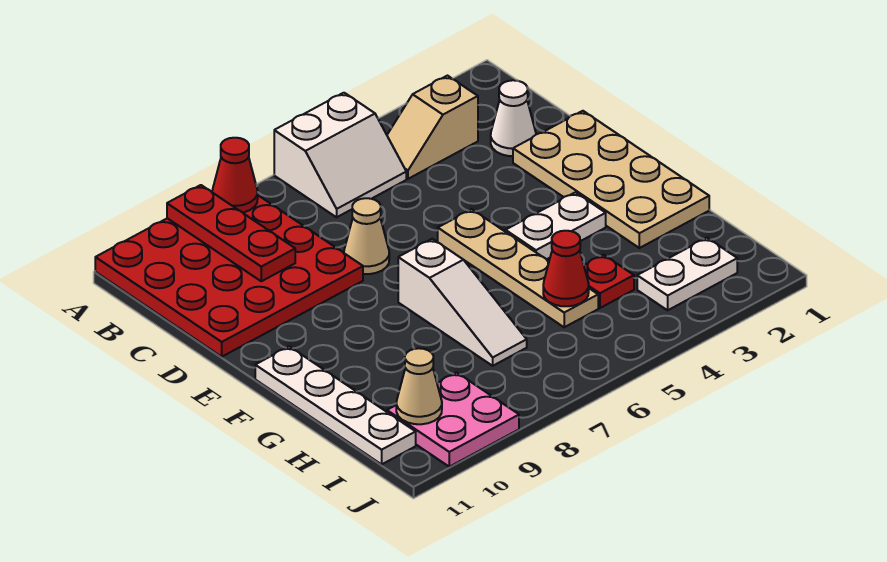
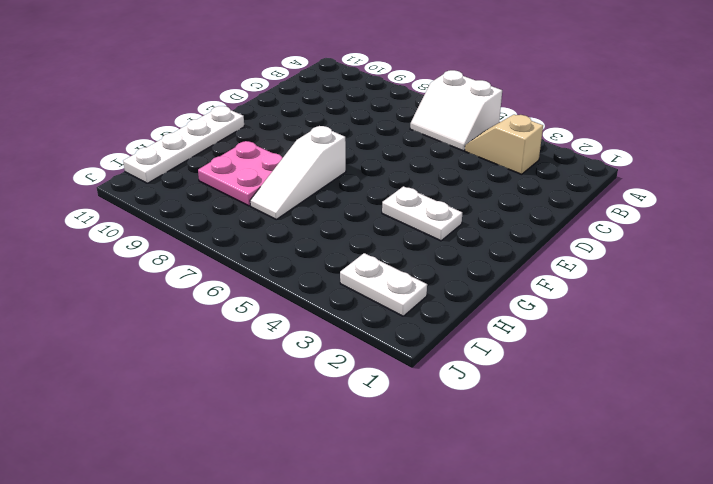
pink plate G8:H9 level 1 -> pink plate I9:J10 level 1
none -> red plate A8:D11 level 1
none -> white cone C2 level 1
none -> tan plate D1:G2 level 1

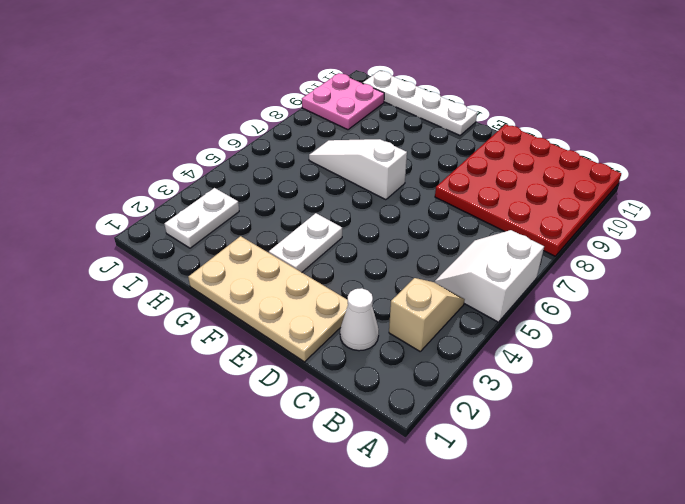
none -> tan cone D7 level 1
none -> tan plate E5:H5 level 1
none -> red plate H4 level 1

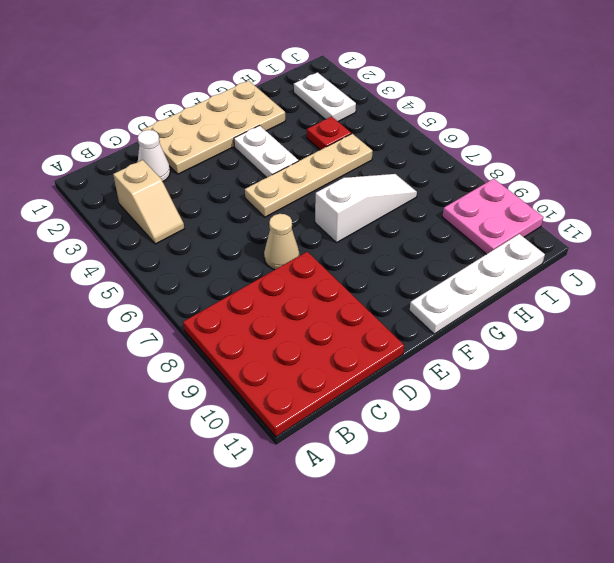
none -> white slope A5:B6 level 1 top A
none -> red cone A8 level 2
none -> red plate A9:C9 level 2

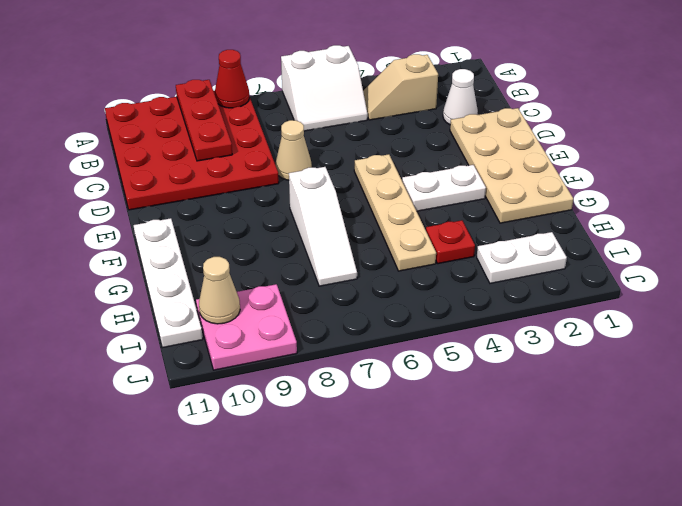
none -> red cone H5 level 2

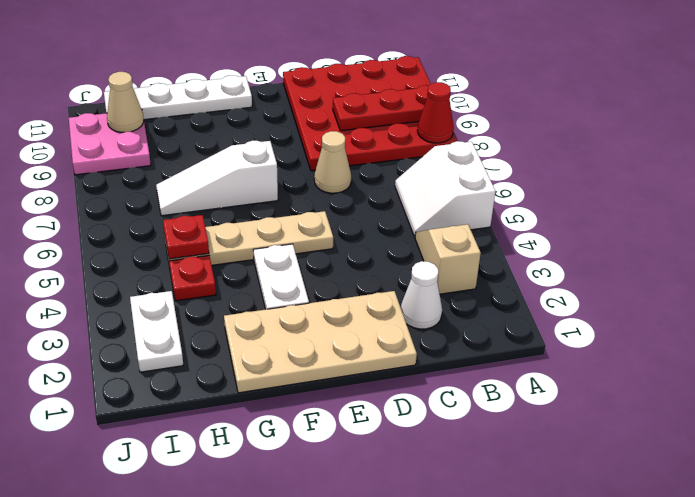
red plate H5 level 2 -> red cone H5 level 2

